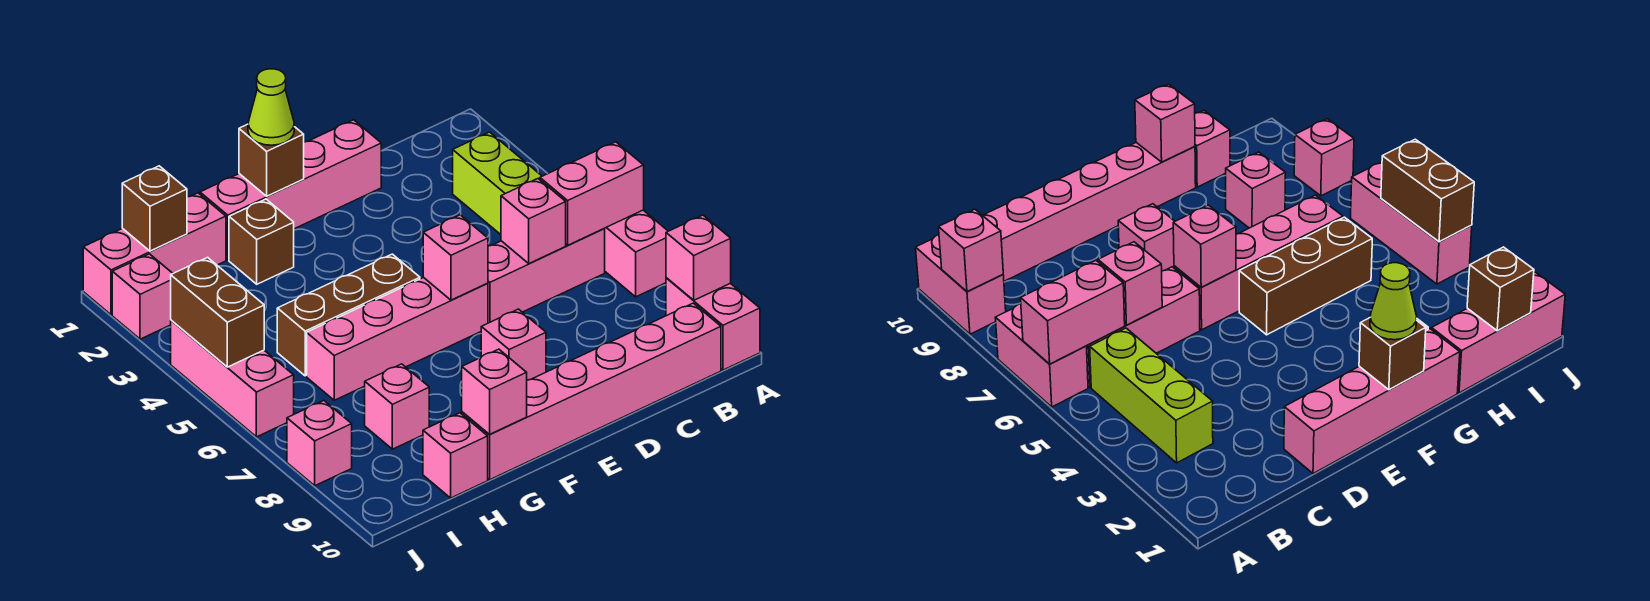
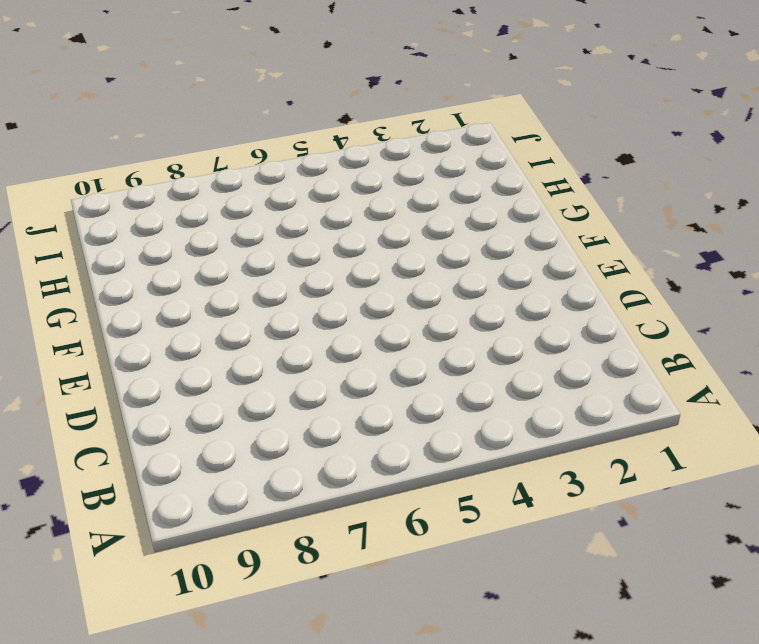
none -> pink brick A6:A7 level 1
none -> pink brick A9:A10 level 1
none -> lime brick B3:B5 level 1

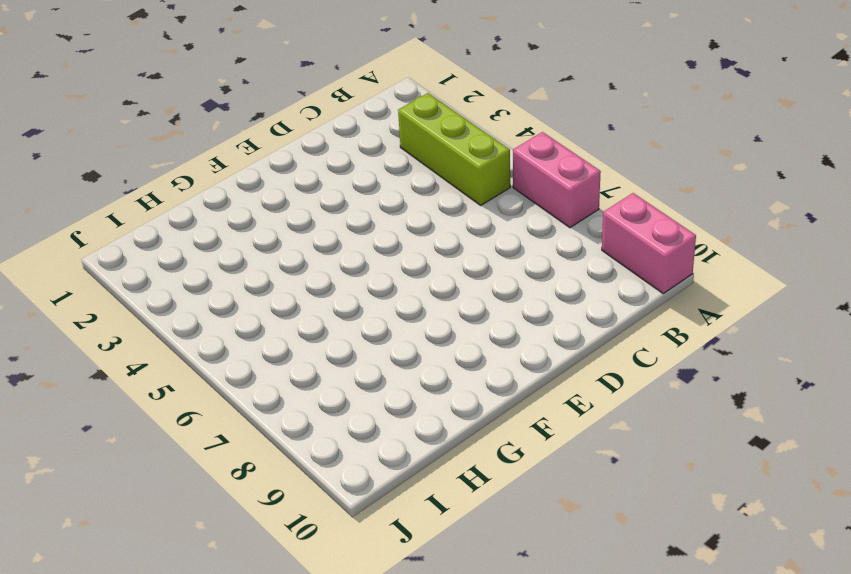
none -> pink brick B6:D6 level 1
none -> pink brick B10:G10 level 1
none -> pink brick D1:G1 level 1

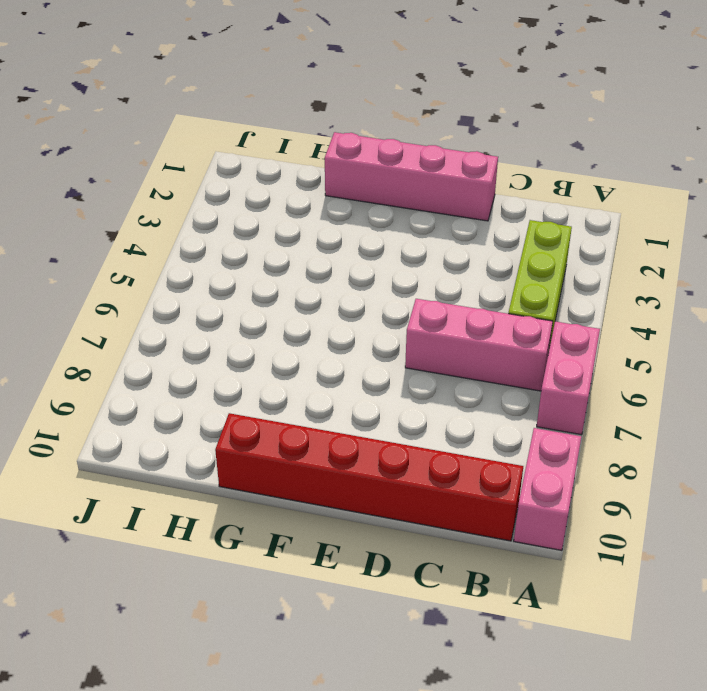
red brick B10:G10 level 1 -> pink brick B10:G10 level 1
none -> pink brick E6:H6 level 1
none -> pink brick E8 level 1
none -> brown brick F5:H5 level 1

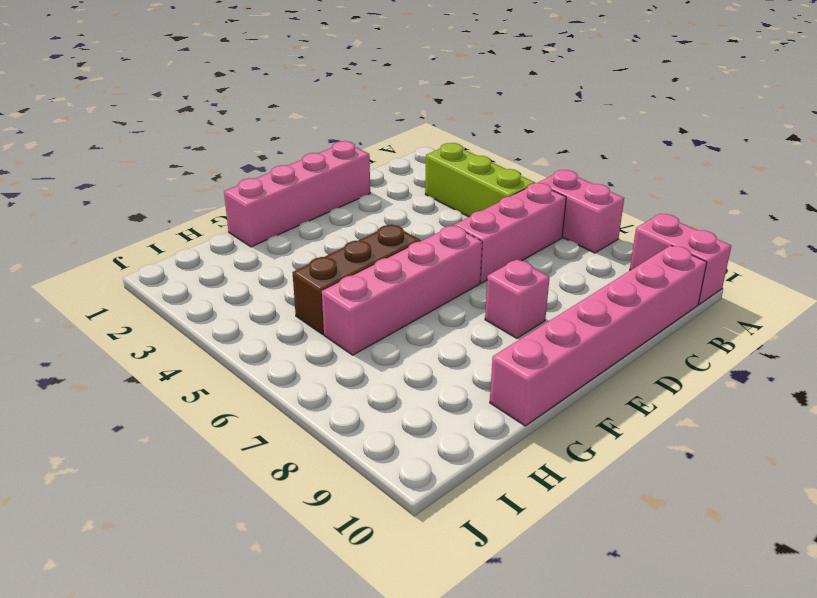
none -> brown brick G2 level 1
none -> pink brick H1:J1 level 1
none -> pink brick H8 level 1

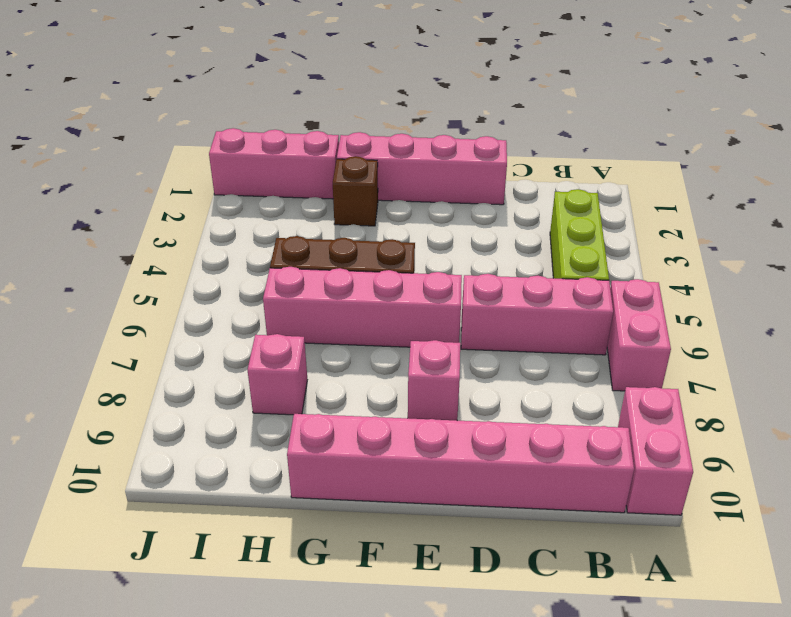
none -> pink brick H10 level 1
none -> pink brick J2 level 1
none -> pink brick J4:J6 level 1

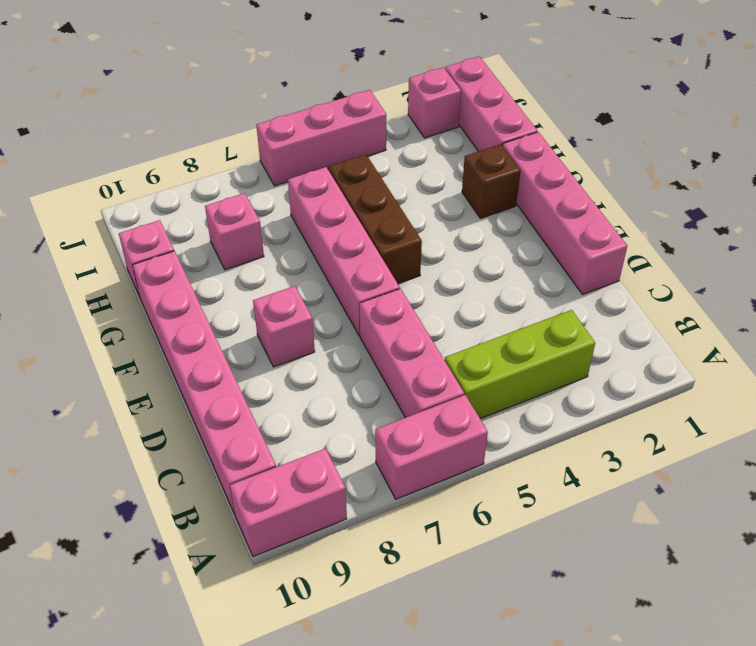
none -> pink brick J8 level 1
none -> pink brick A6:B6 level 2
none -> pink brick A9 level 2

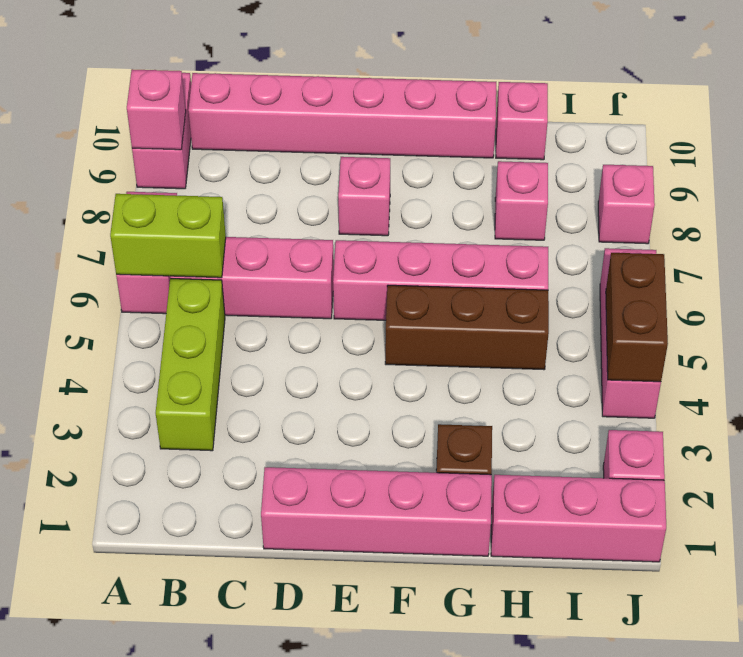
lime brick A6:B6 level 2 -> pink brick A6:B6 level 2
none -> pink brick C6 level 2
none -> pink brick E6 level 2
none -> brown brick F1 level 2

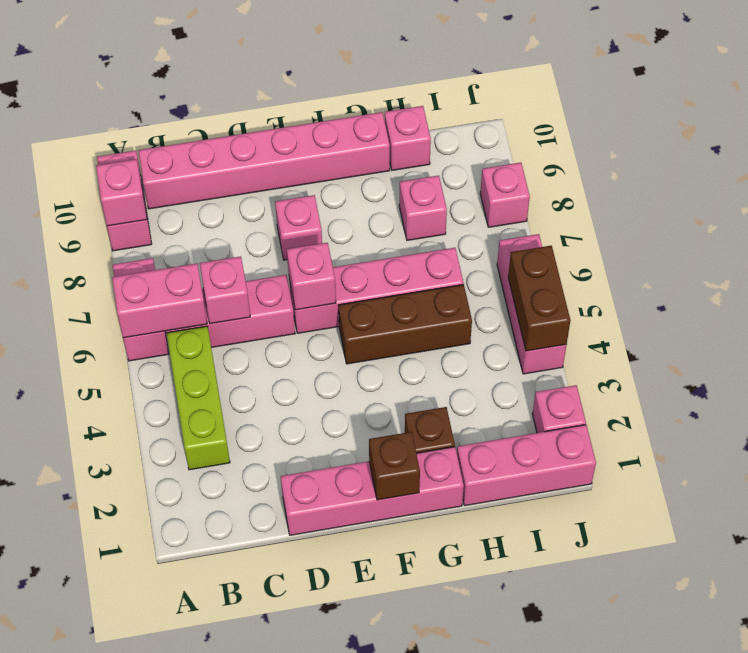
none -> pink brick G10 level 2
none -> brown brick I1 level 2
none -> lime cone F1 level 3

